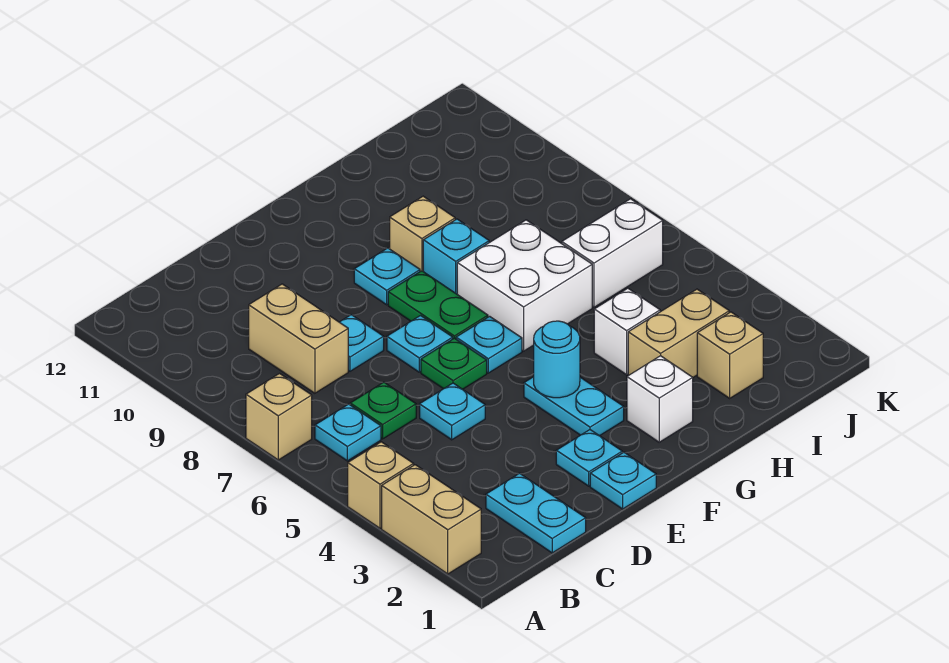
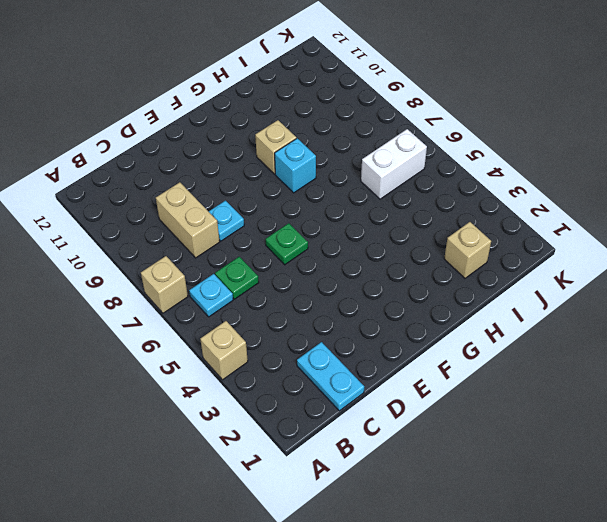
none -> tan brick A2:A3 level 1
none -> cyan plate D5 level 1
none -> cyan plate E1 level 1

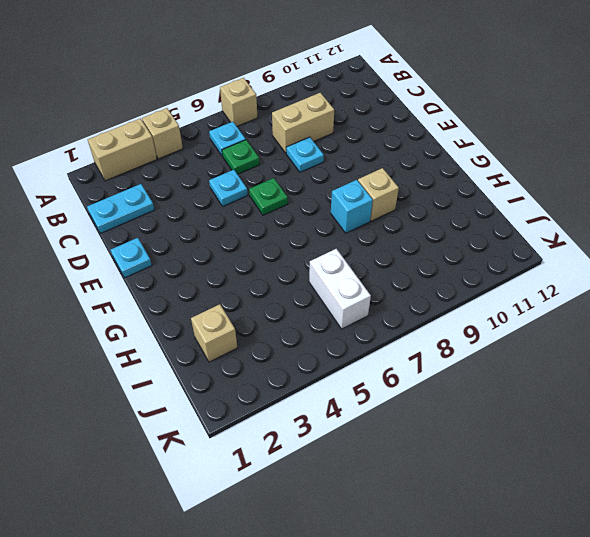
none -> cyan plate E2 level 1
none -> cyan plate E7 level 1
none -> cyan plate F3:F4 level 1

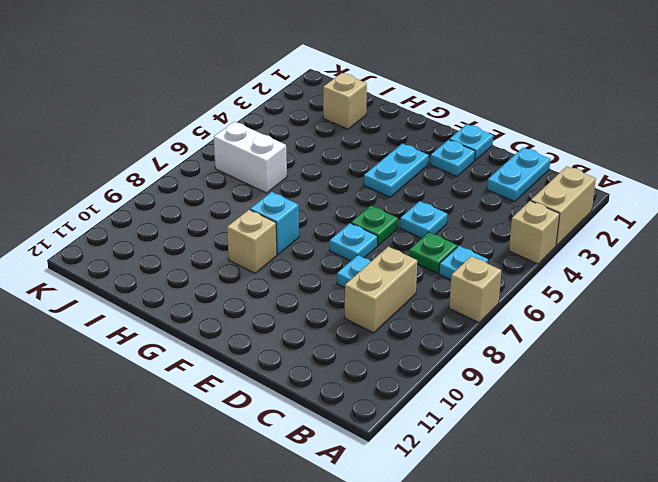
none -> cyan plate F6 level 1
none -> green plate F7:F8 level 1
none -> cyan plate F9 level 1

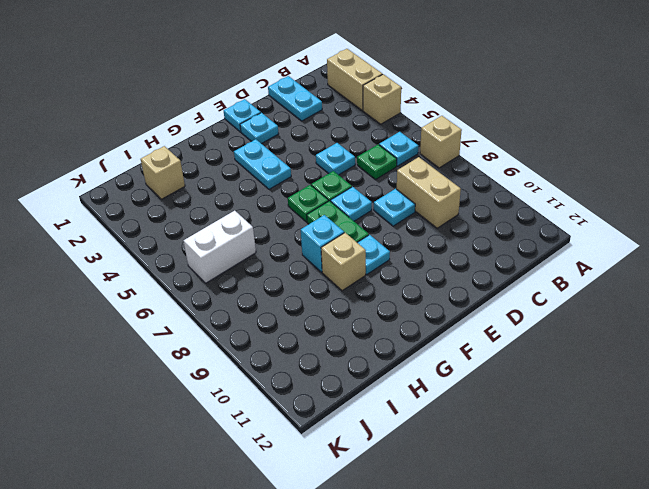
green plate F6 level 1 -> cyan plate F6 level 1
none -> white brick G2 level 1
none -> white brick G6:H7 level 1
none -> tan brick H3:I3 level 1

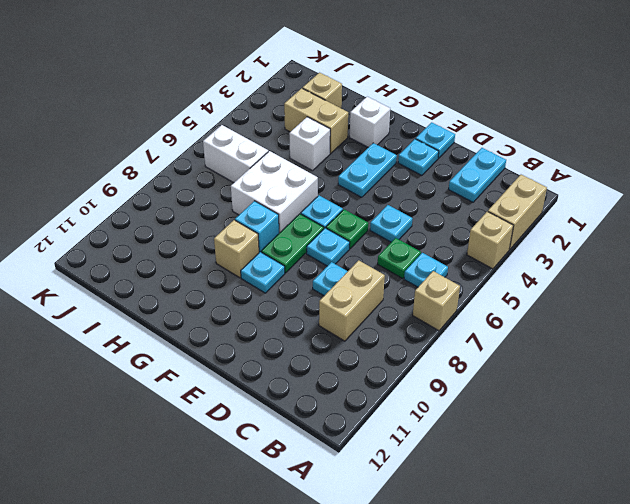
none -> cyan round brick F4 level 2

